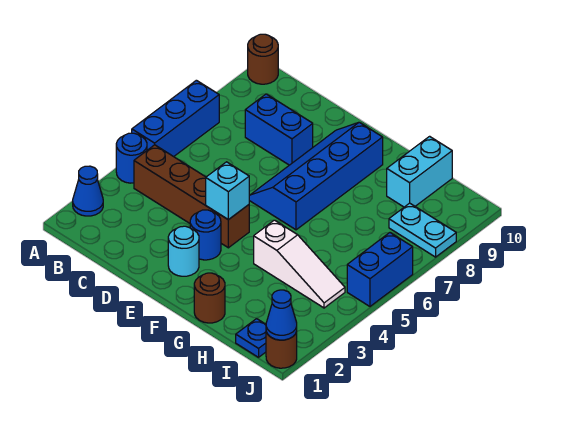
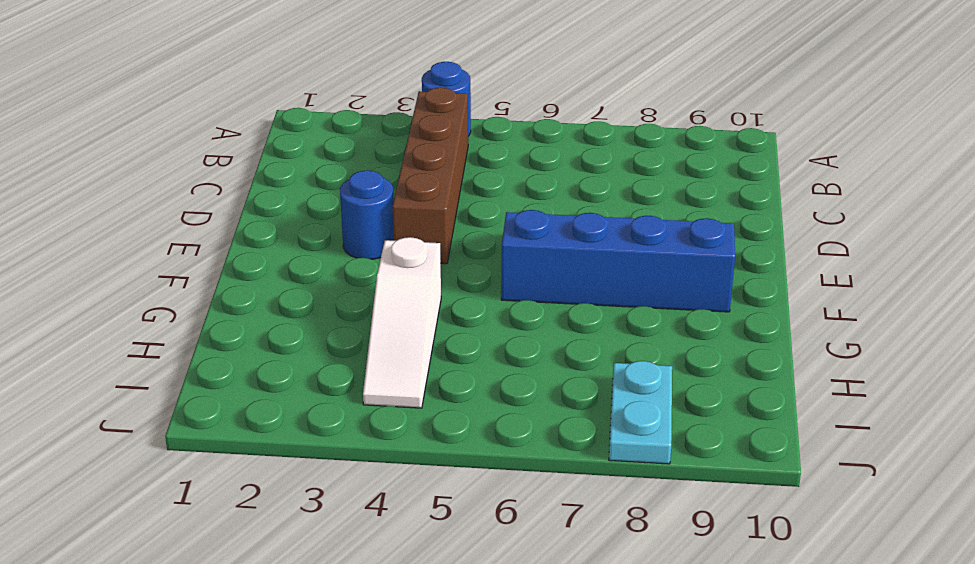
none -> blue cone A2 level 1
none -> blue brick A5:A7 level 1
none -> brown round brick A10 level 1

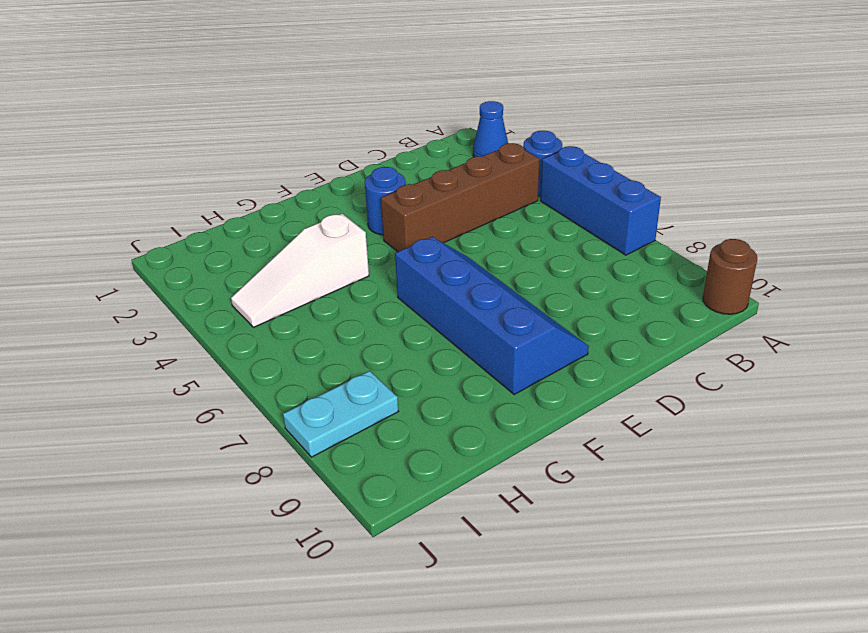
none -> blue brick C8:D8 level 1
none -> cyan round brick E2 level 1
none -> brown round brick G1 level 1

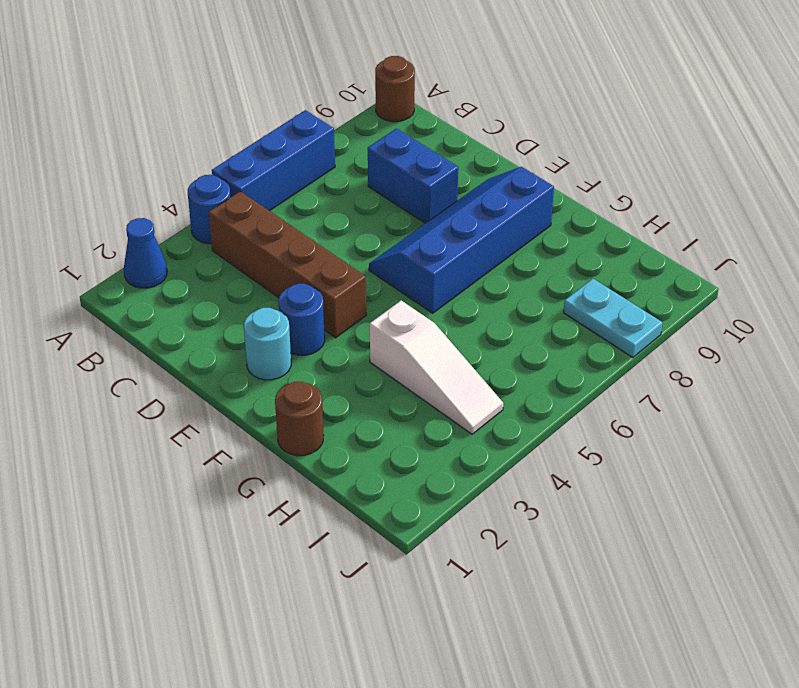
none -> cyan brick H9:H10 level 1
none -> blue plate I1 level 1
none -> brown round brick J1 level 1

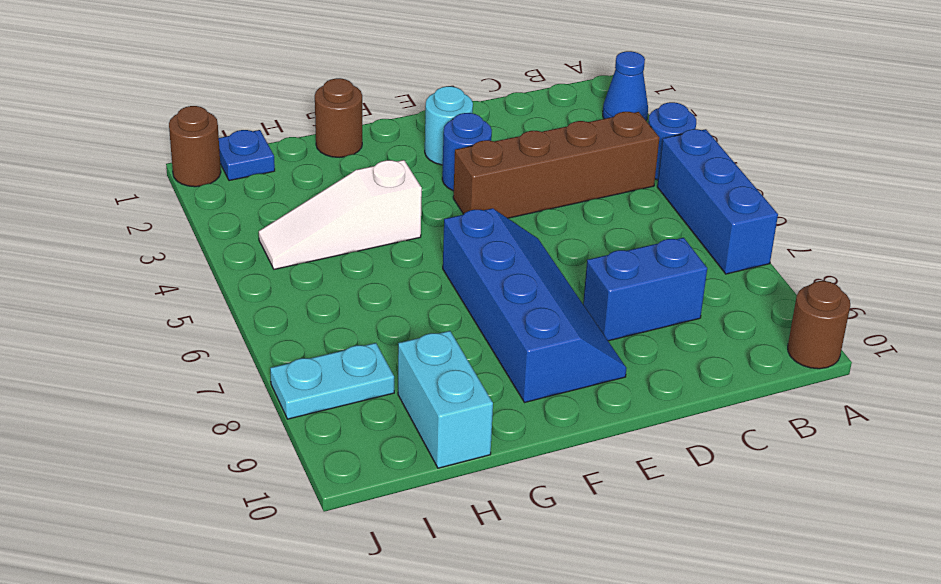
none -> blue brick J5:J6 level 1
none -> cyan brick E4 level 2
none -> blue cone J1 level 2

